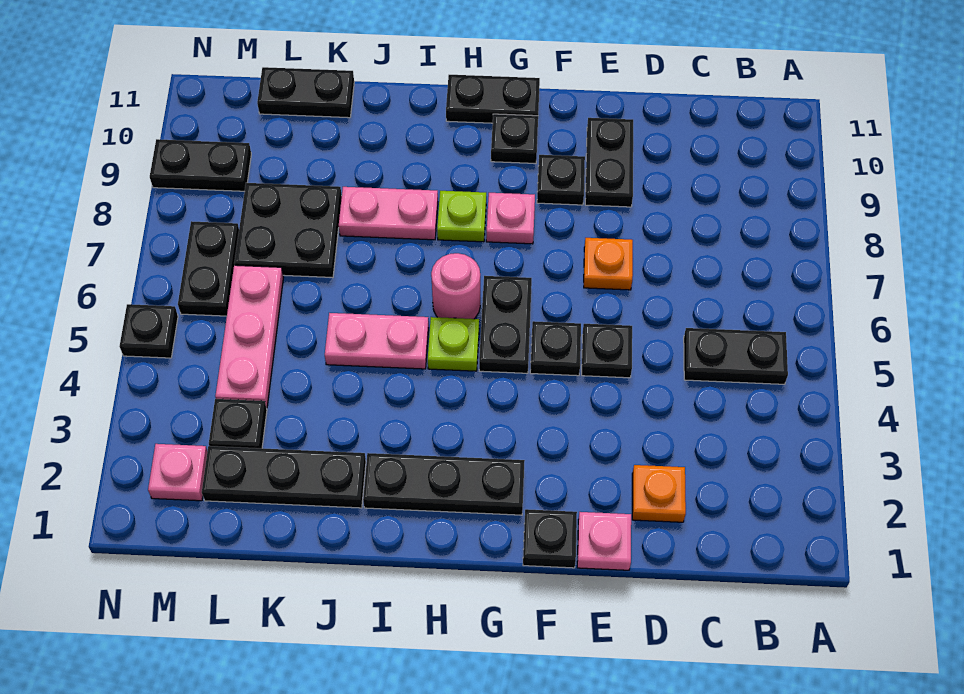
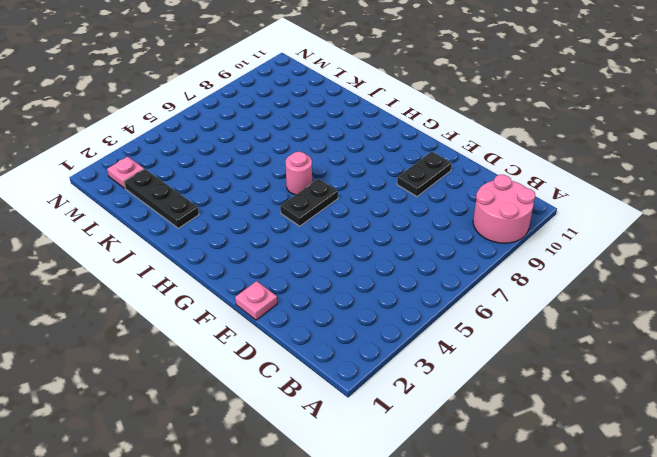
pink round brick A9:B10 level 1 -> none
none -> black plate B5:C5 level 1
none -> orange plate D2 level 1
none -> black plate E5 level 1

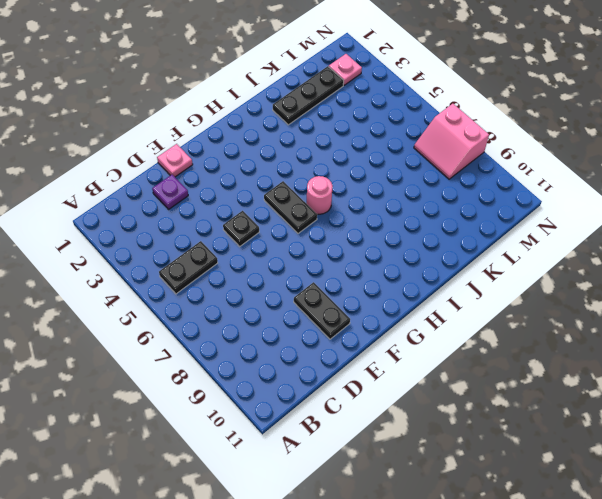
purple plate D2 level 1 -> orange plate D2 level 1
pink slope M7:N8 level 1 top N -> black plate M6:M7 level 1
none -> orange plate E7 level 1
none -> black plate F1 level 1
none -> black plate F5 level 1

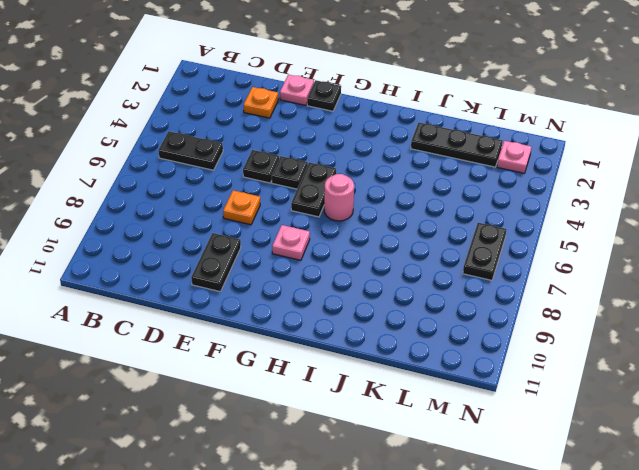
none -> black plate F9 level 1
none -> black plate G2:I2 level 1
none -> black plate G10 level 1

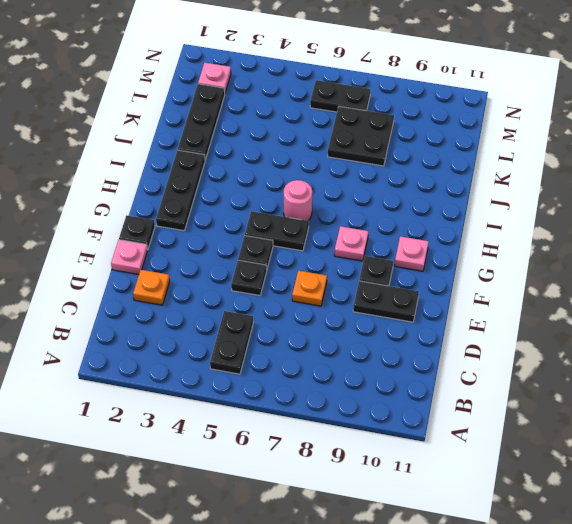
pink plate G10 level 1 -> black plate G10 level 1
none -> black plate G11:H11 level 1
none -> lime plate H5 level 1
none -> lime plate H8 level 1

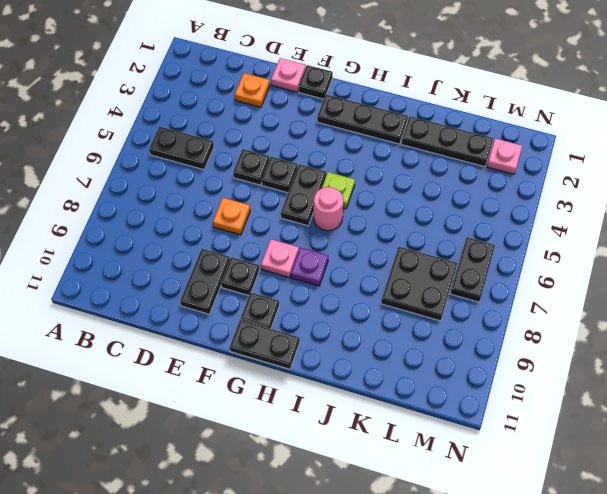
purple plate H8 level 1 -> lime plate H8 level 1
none -> pink plate I5:J5 level 1
none -> pink plate I8:J8 level 1
none -> black plate K11:L11 level 1

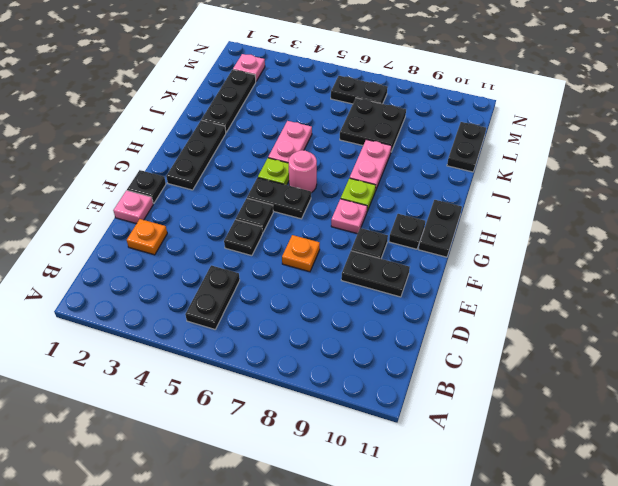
none -> black plate L3 level 1
none -> pink plate L4:L6 level 1
none -> black plate M9:N9 level 1

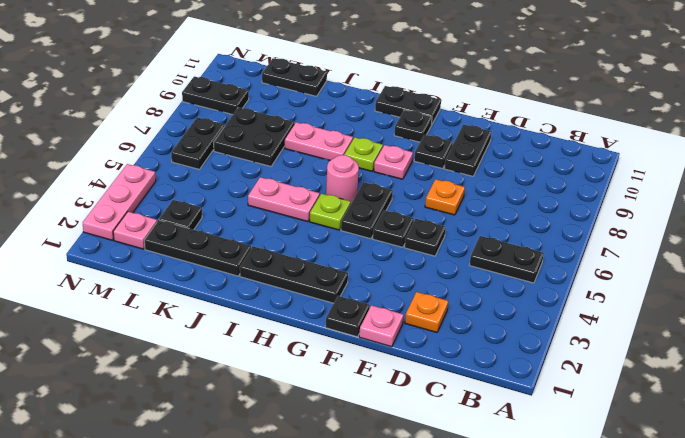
pink plate N2:N4 level 1 -> pink plate L4:L6 level 1
none -> black plate N5 level 1

